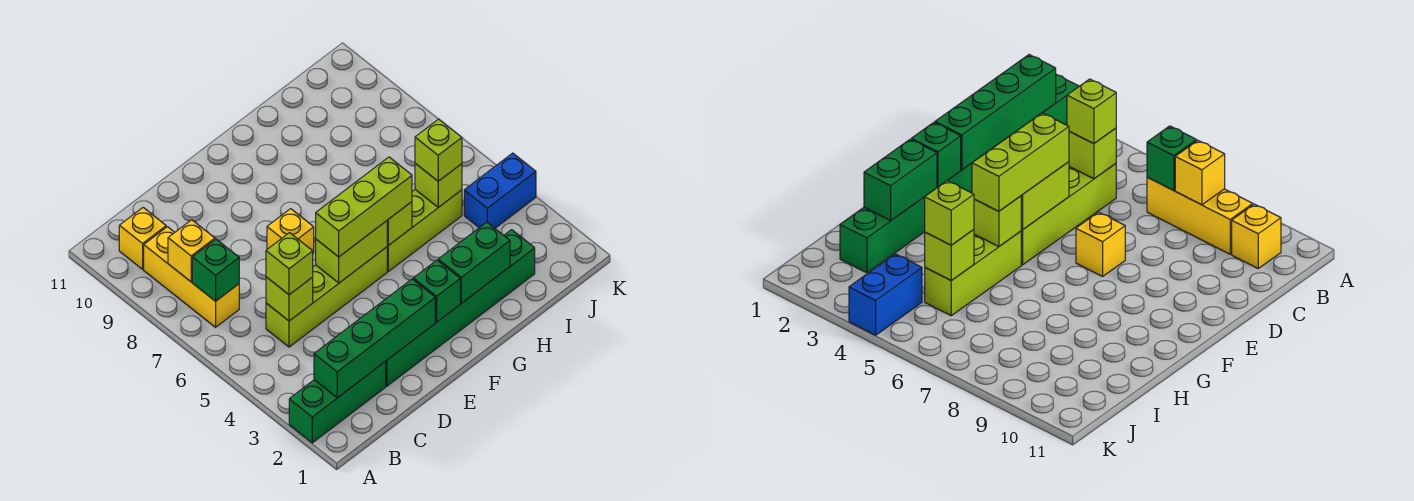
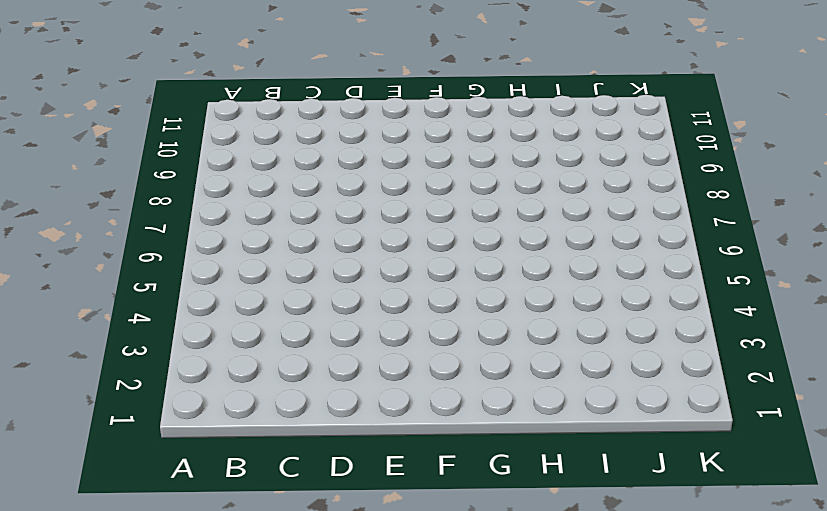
none -> green brick A2:C2 level 1
none -> yellow brick B7:B9 level 1
none -> yellow brick B10 level 1

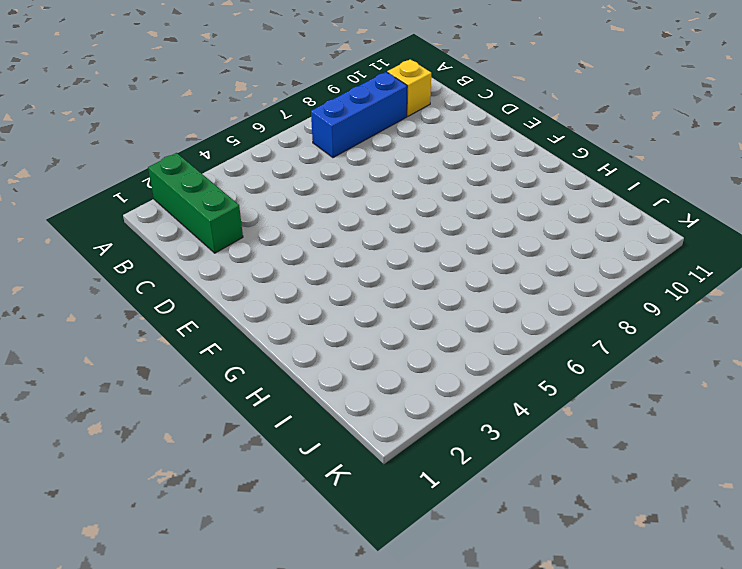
blue brick B7:B9 level 1 -> yellow brick B7:B9 level 1
none -> lime brick C5:F5 level 1
none -> green brick D2:I2 level 1
none -> yellow brick E7 level 1

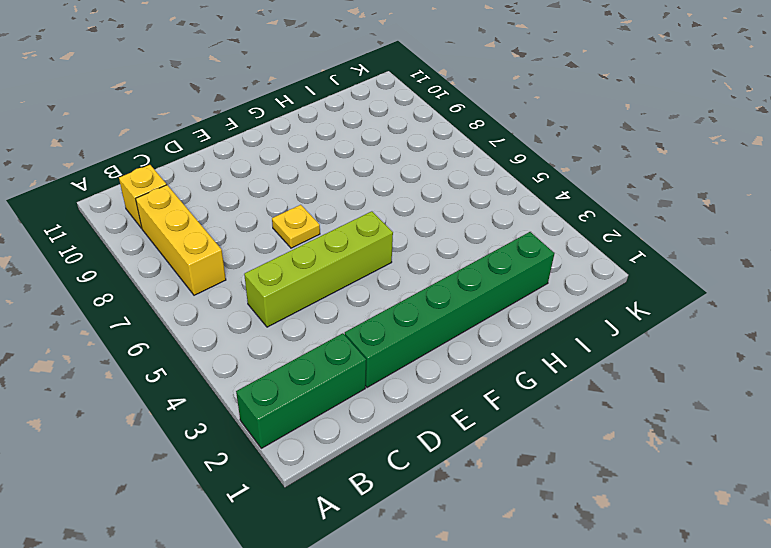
yellow plate E7 level 1 -> yellow brick E7 level 1
none -> lime brick G5:I5 level 1
none -> blue brick J4:K4 level 1
none -> green brick B2:E2 level 2

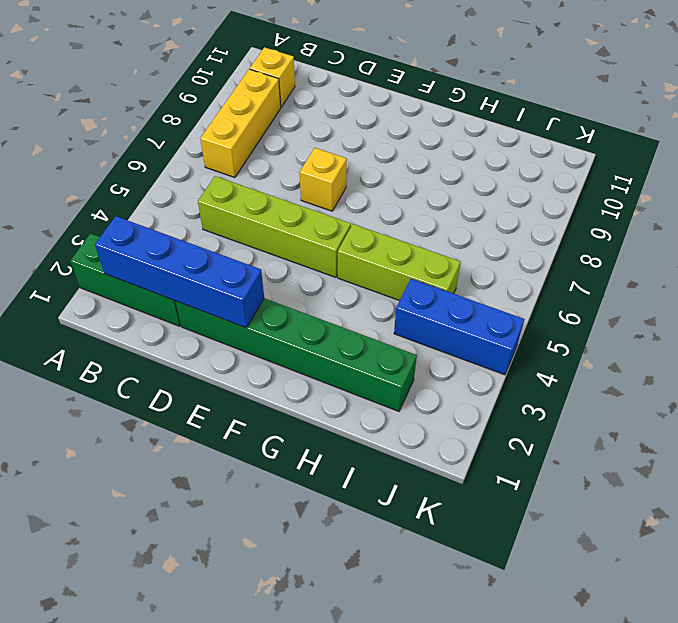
blue brick B2:E2 level 2 -> green brick B2:E2 level 2
blue brick I4:K4 level 1 -> blue brick J4:K4 level 1
none -> green brick B7 level 2
none -> yellow brick B8 level 2
none -> lime brick C5 level 2

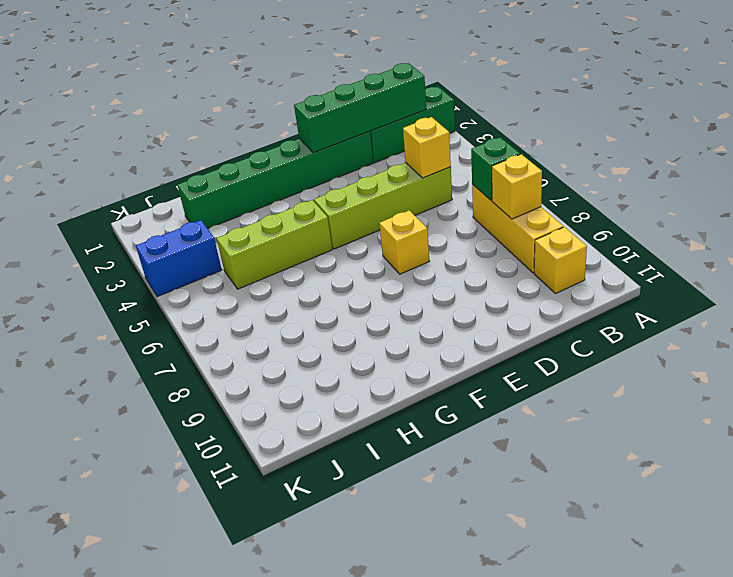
yellow brick C5 level 2 -> lime brick C5 level 2
none -> lime brick E5:F5 level 2
none -> green brick F2 level 2
none -> green brick G2:H2 level 2

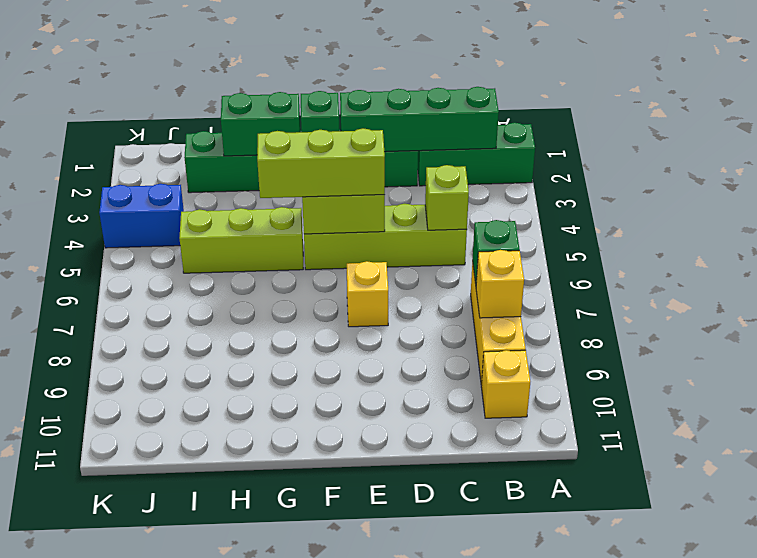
none -> lime brick G5 level 2
none -> lime brick I5 level 2
none -> lime brick C5 level 3

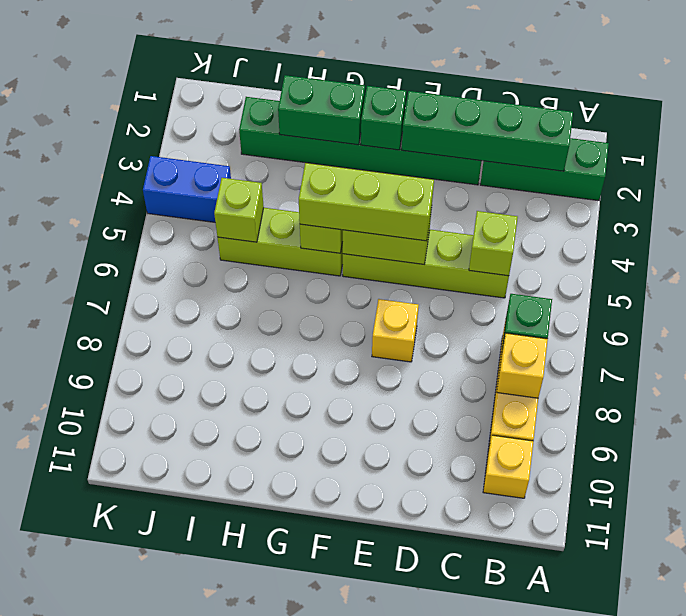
none -> lime brick C5 level 3
none -> lime brick I5 level 3

